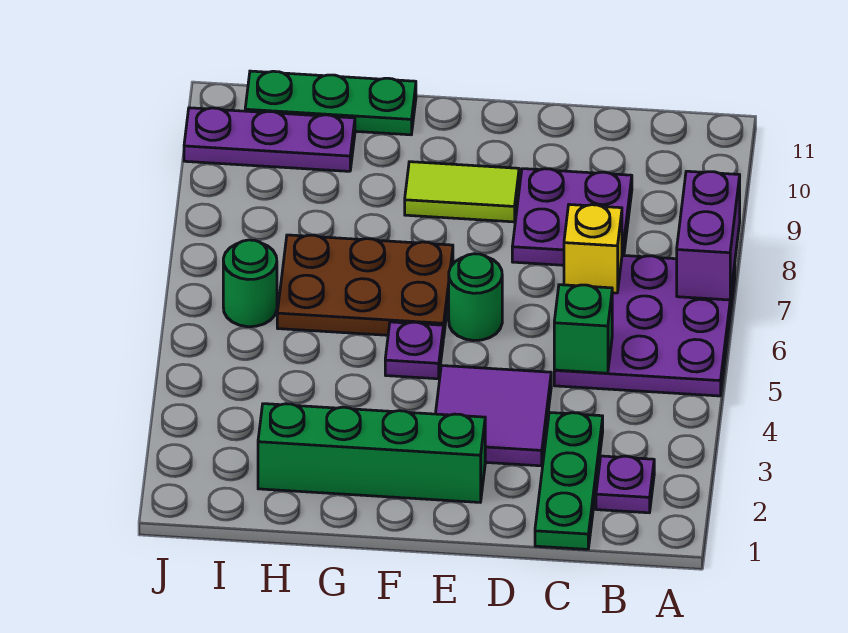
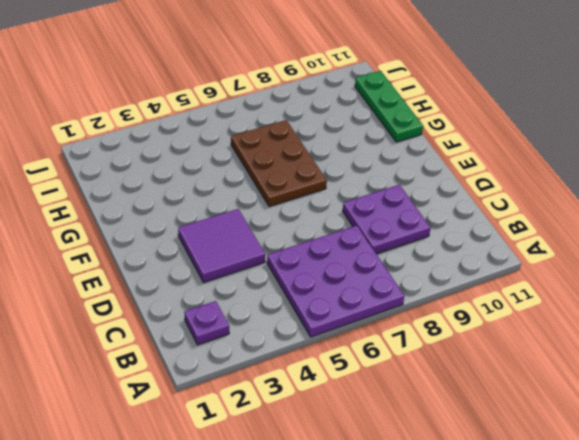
none -> green plate C1:C3 level 1
none -> green brick E2:H2 level 1
none -> green round brick E6 level 1

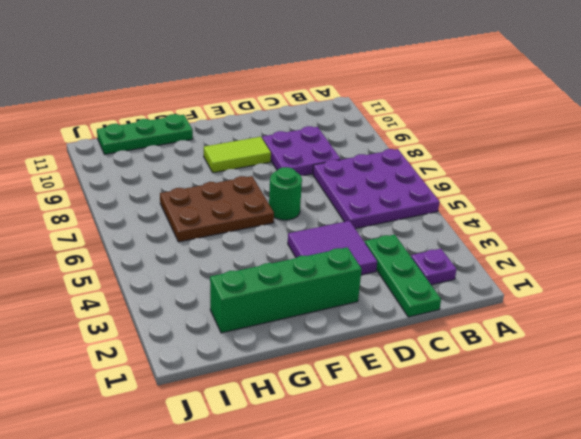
none -> purple plate F5 level 1
none -> purple plate H10:J10 level 1
none -> green round brick I6 level 1

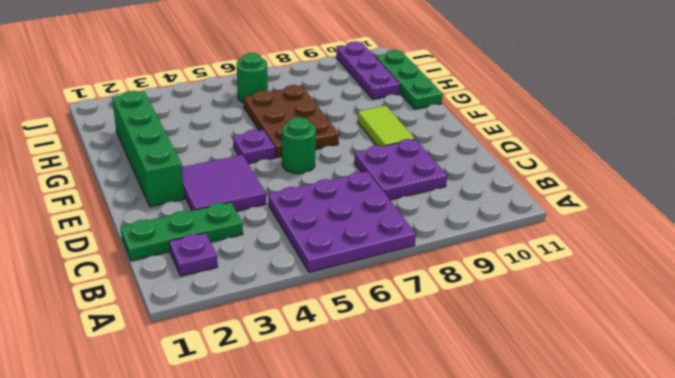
none -> purple brick A7:A8 level 2
none -> green brick C5 level 2
none -> yellow brick C7 level 2

